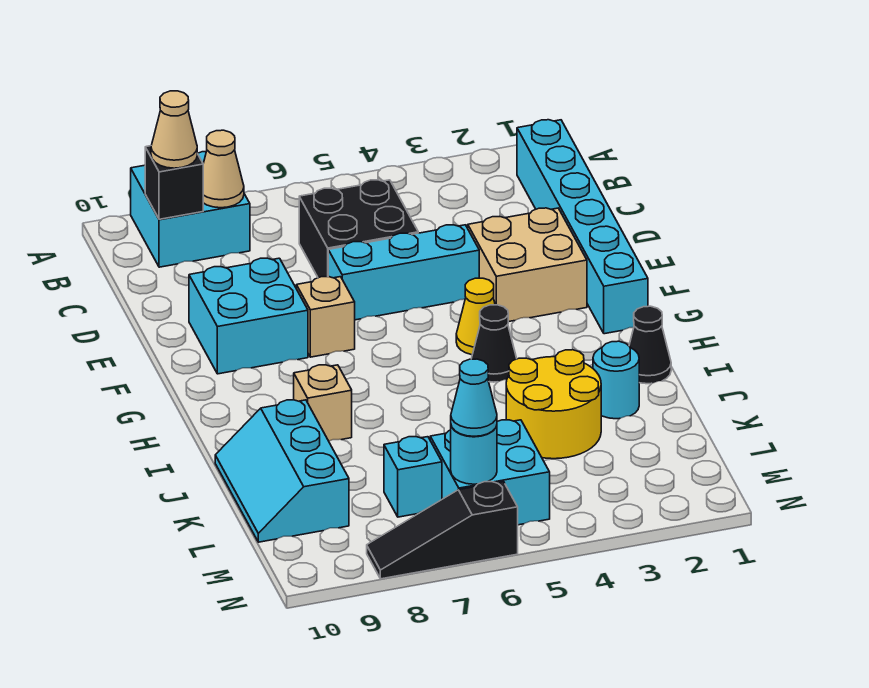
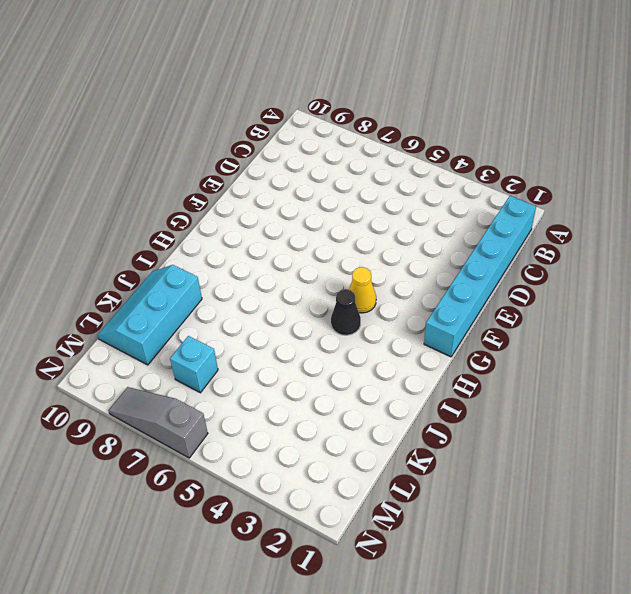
grey slope N6:N8 level 1 top 6 -> black slope N6:N8 level 1 top 6
none -> cyan brick A8:B9 level 1
none -> black brick C5:D6 level 1
none -> tan brick E2:F3 level 1

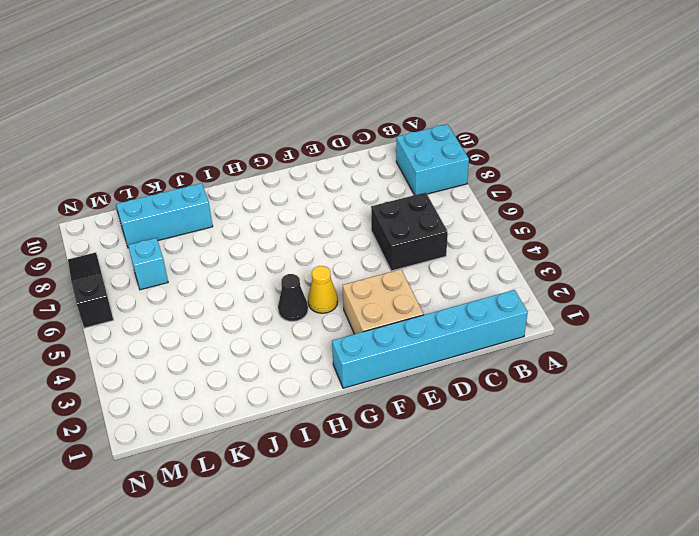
none -> cyan brick E4:E6 level 1
none -> cyan brick E8:F9 level 1
none -> tan brick F7 level 1

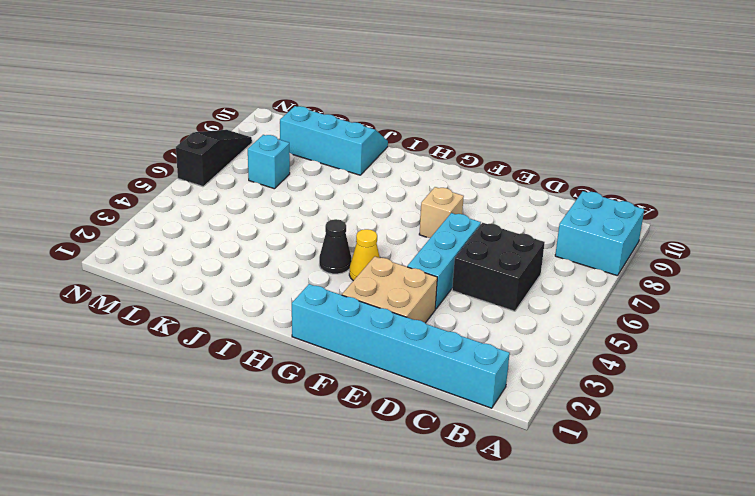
none -> cyan brick E8:F9 level 1
none -> black cone I1 level 1
none -> tan brick I8 level 1

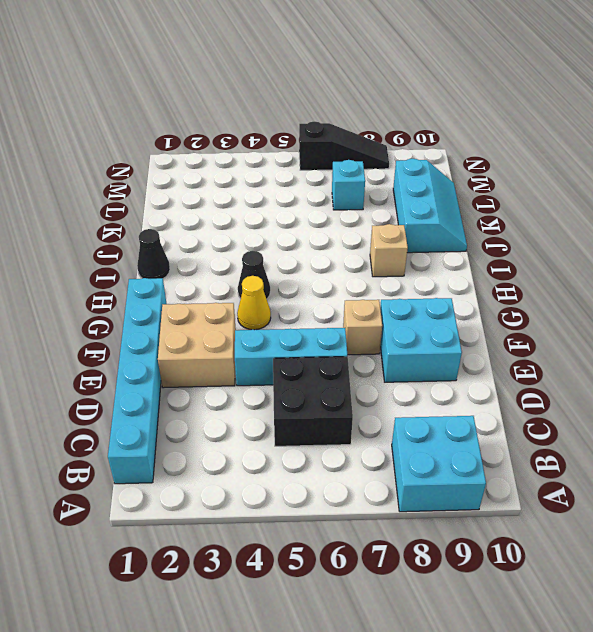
none -> cyan round brick J2 level 1
none -> yellow round brick J3:K4 level 1
none -> cyan brick L5:M6 level 1

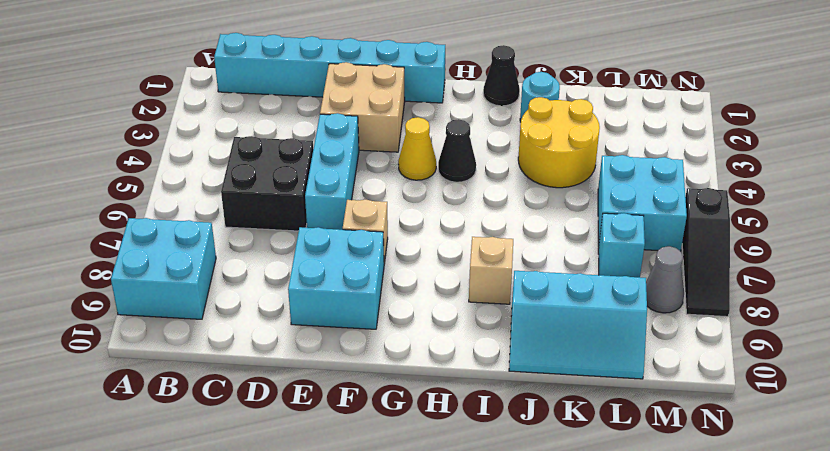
grey cone M8 level 1 -> none
none -> tan cone B8 level 2
none -> black brick B9 level 2
none -> cyan round brick M6 level 2

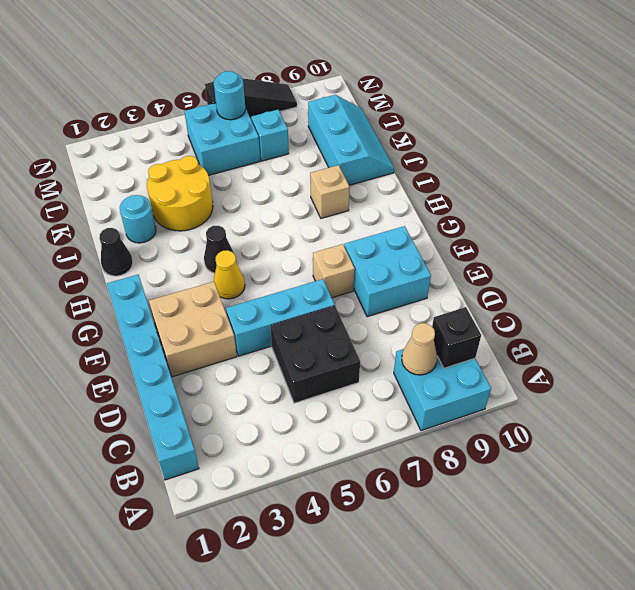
none -> tan cone B9 level 3
none -> cyan cone M6 level 3

